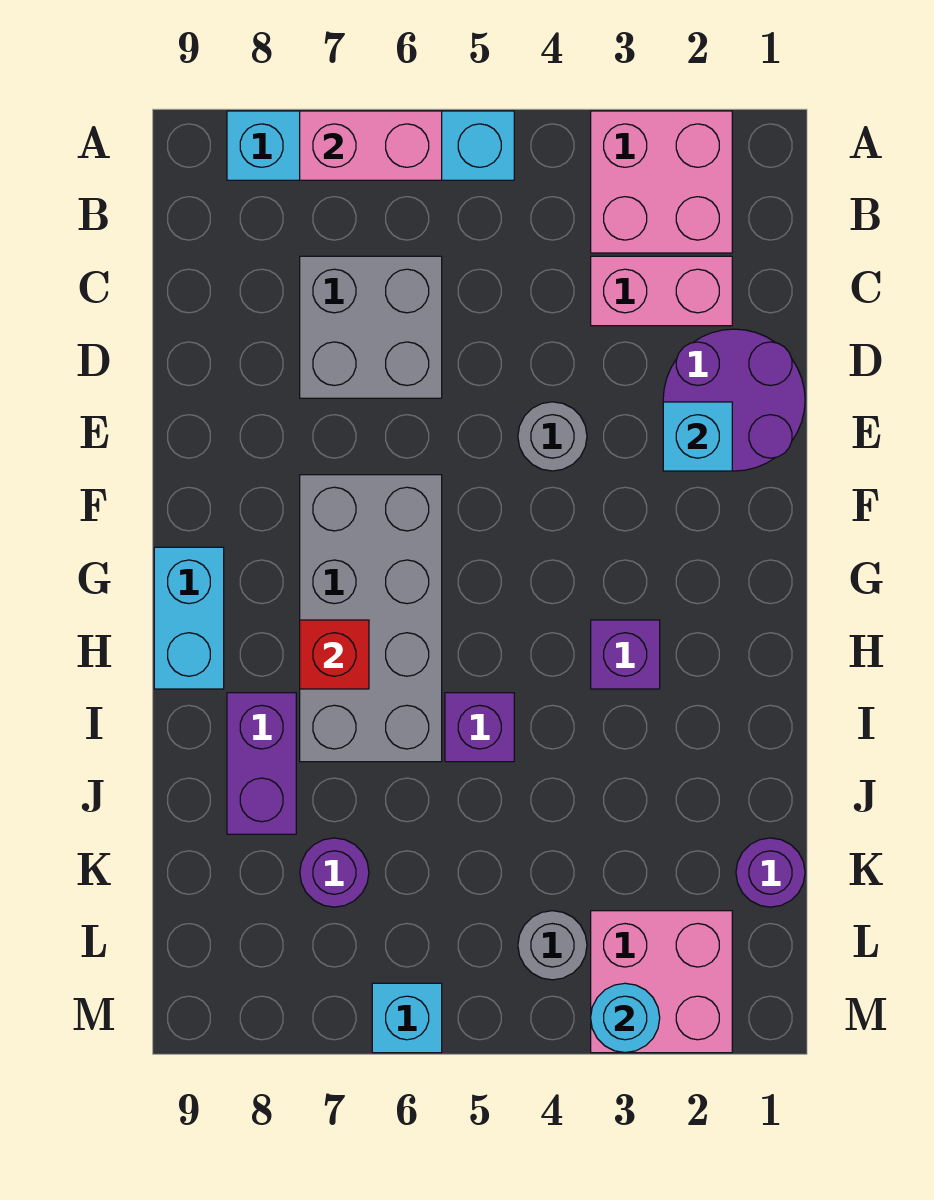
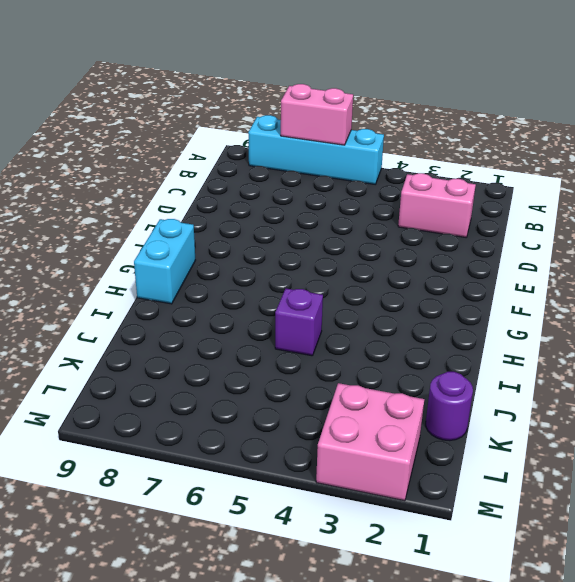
none -> pink brick A2:B3 level 1
none -> grey brick C6:D7 level 1
none -> purple round brick D1:E2 level 1

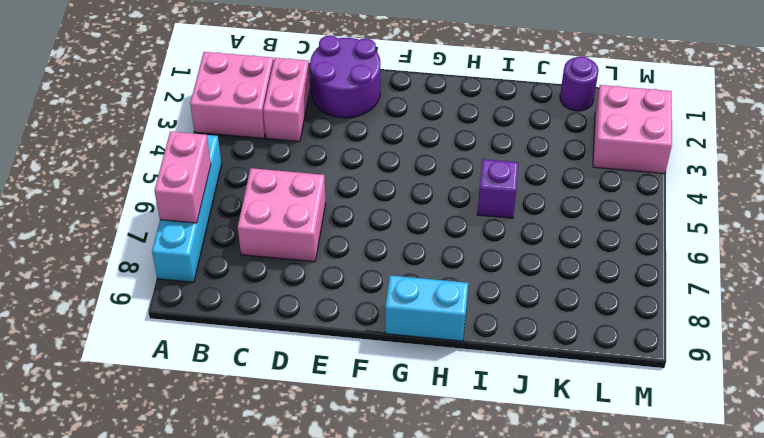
pink brick C6:D7 level 1 -> grey brick C6:D7 level 1
none -> grey round brick E4 level 1
none -> grey brick F6:I7 level 1
none -> purple brick H3 level 1

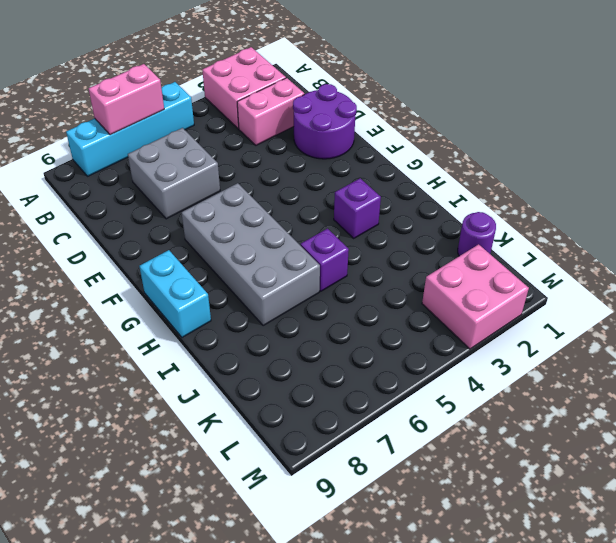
none -> grey round brick E4 level 1
none -> purple brick I8:J8 level 1
none -> purple round brick K7 level 1

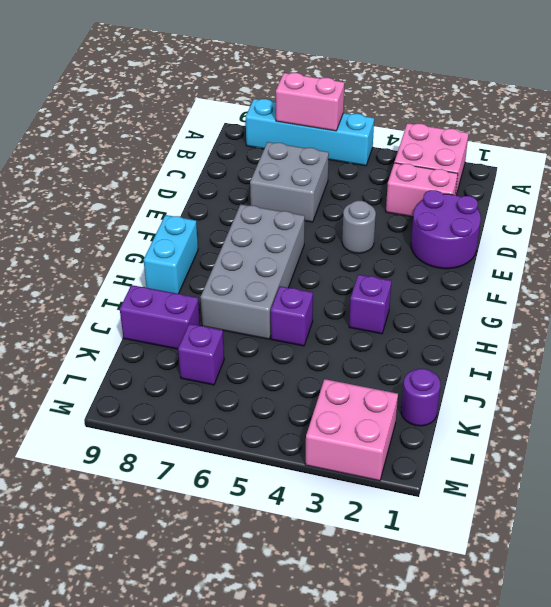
purple brick J8:J9 level 1 -> purple brick I8:J8 level 1
purple brick K7 level 1 -> purple round brick K7 level 1
none -> grey round brick L4 level 1
none -> cyan brick M6 level 1
none -> cyan brick E2 level 2

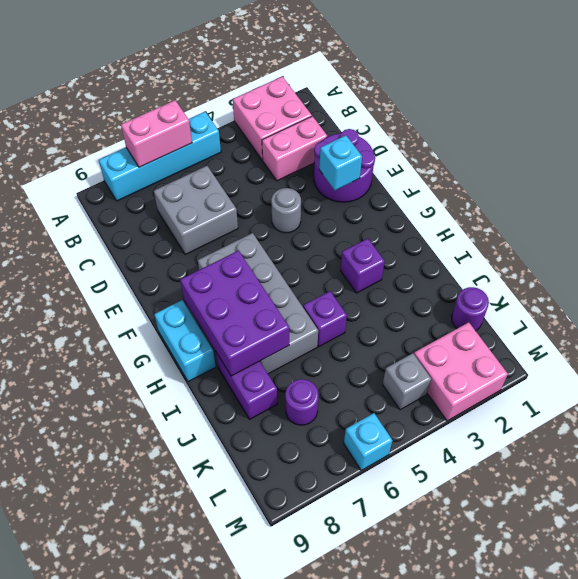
purple brick G7:I8 level 2 -> red brick H7 level 2
grey brick L4 level 1 -> grey round brick L4 level 1
none -> cyan round brick M3 level 2

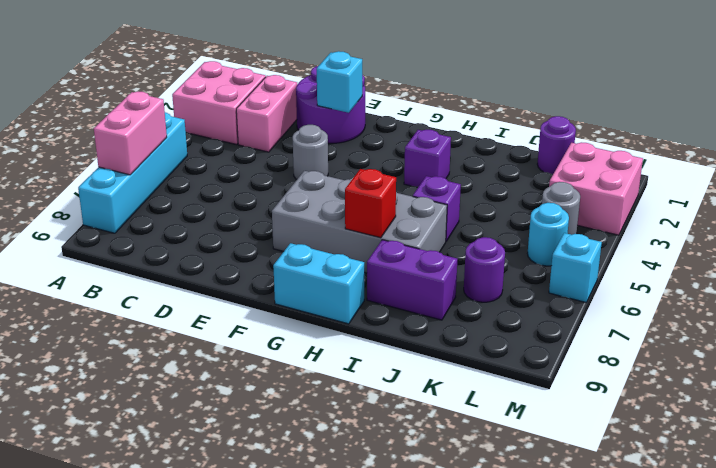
cyan round brick L5 level 1 -> cyan round brick M3 level 2
none -> grey brick C6:D7 level 1

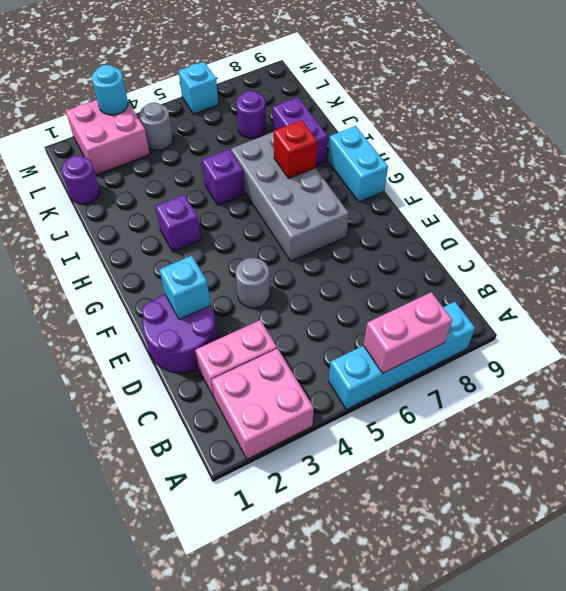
none -> grey brick C6:D7 level 1

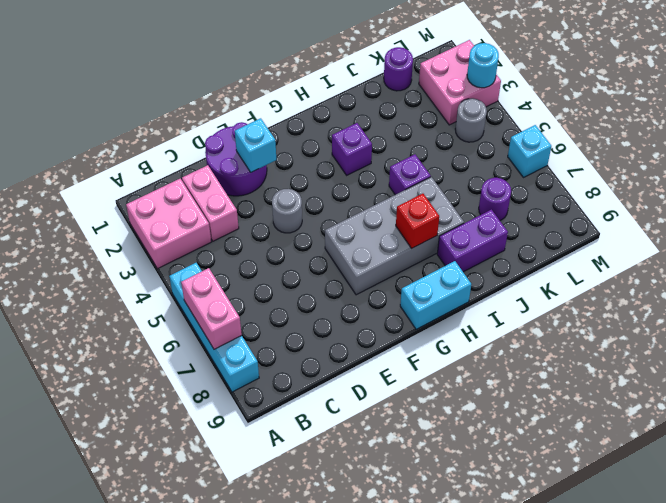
none -> grey brick C6:D7 level 1

